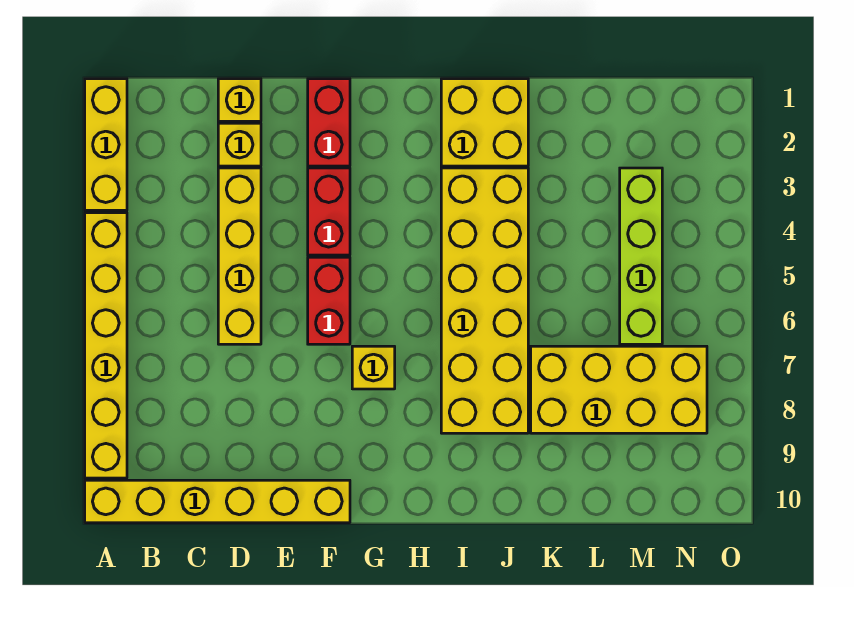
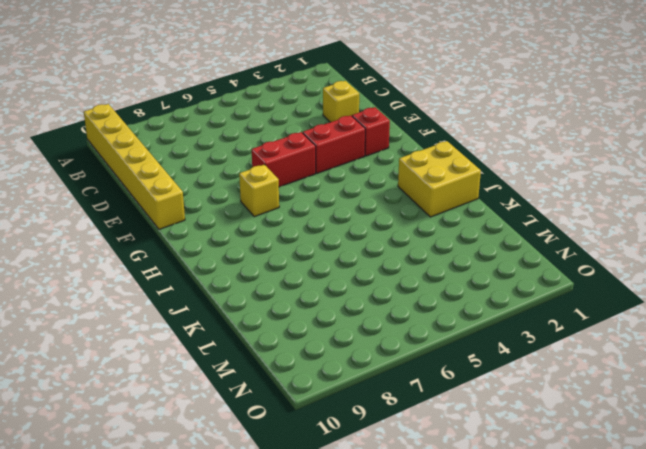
red brick F2 level 1 -> red brick F1:F2 level 1
none -> yellow brick A1:A3 level 1
none -> yellow brick A4:A9 level 1
none -> yellow brick D1 level 1

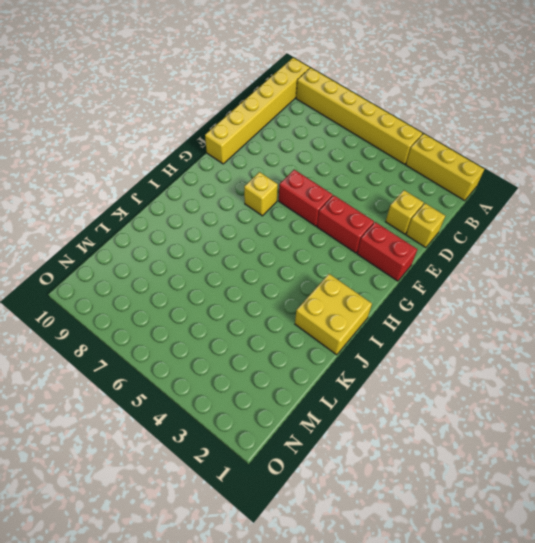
none -> yellow brick D3:D6 level 1
none -> yellow brick I3:J8 level 1
none -> yellow brick K7:N8 level 1

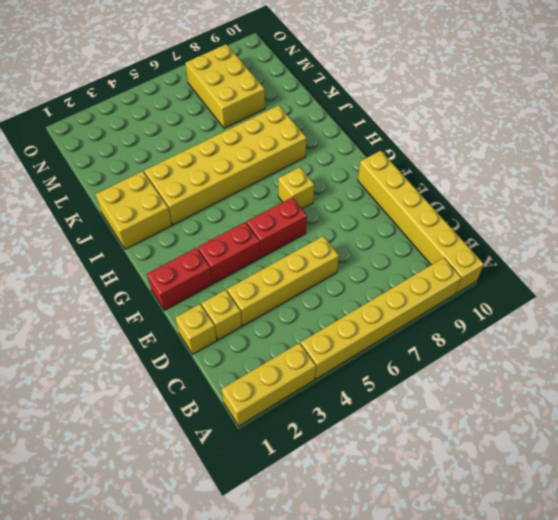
yellow brick L7:N8 level 1 -> yellow brick K7:N8 level 1
none -> lime brick M3:M6 level 1

